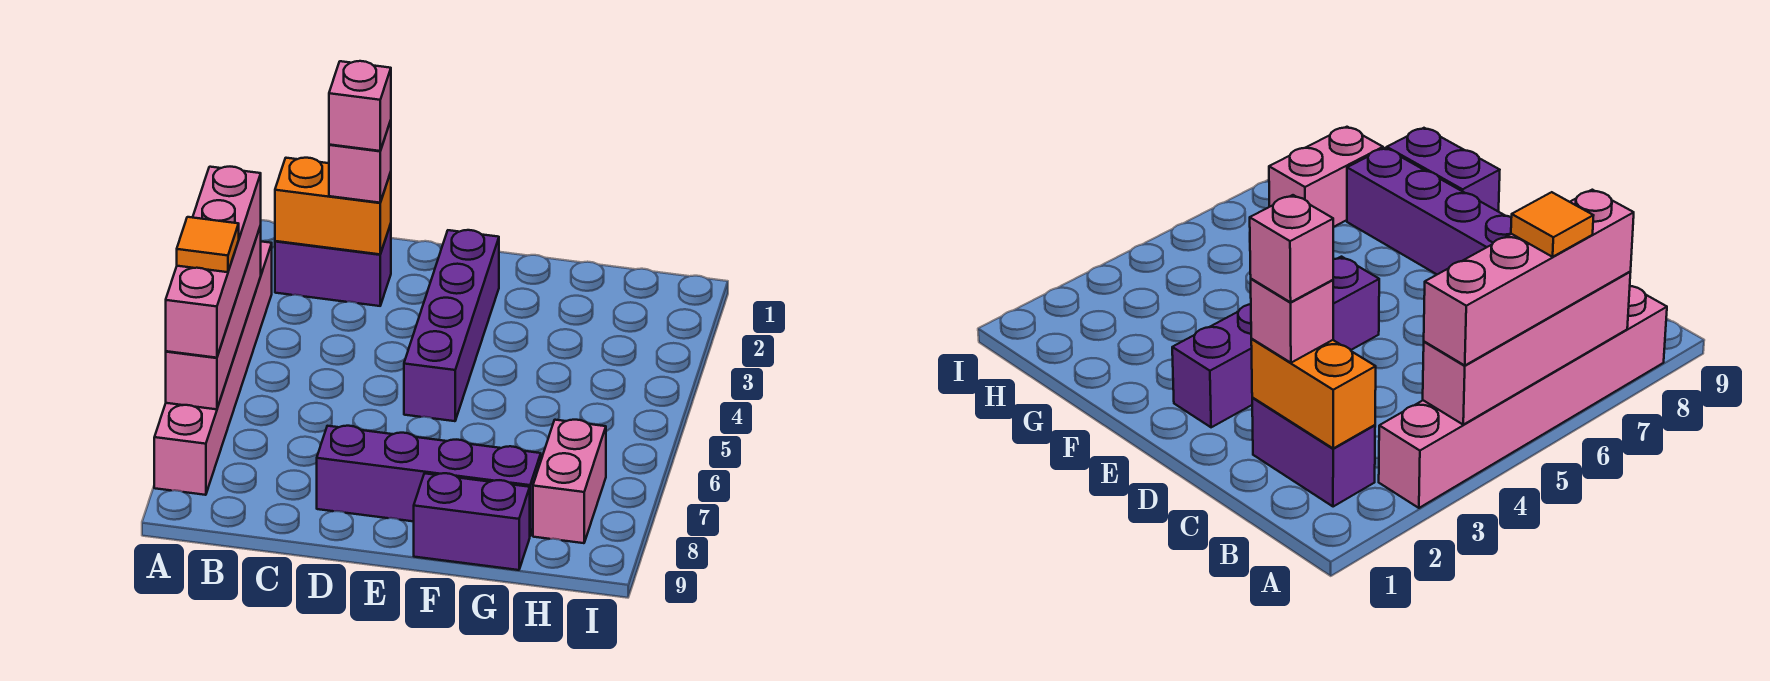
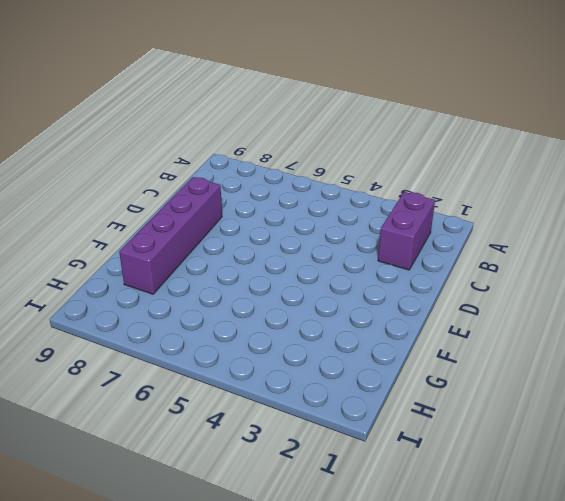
none -> pink brick A3:A8 level 1
none -> purple brick E2:E5 level 1
none -> purple brick F9:G9 level 1

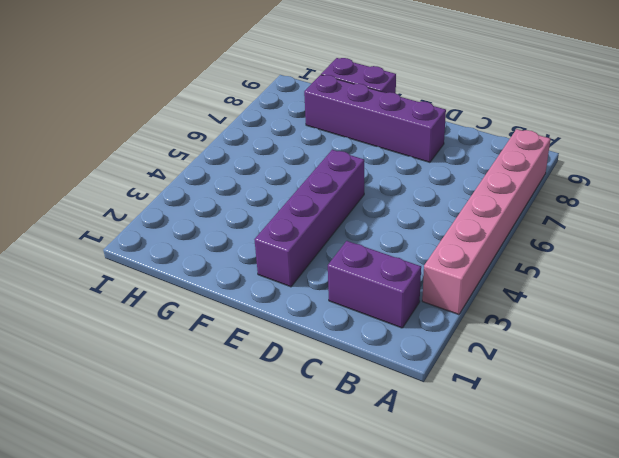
none -> pink brick H7:H8 level 1
none -> pink brick A4:A7 level 2
none -> orange brick B2:C2 level 2

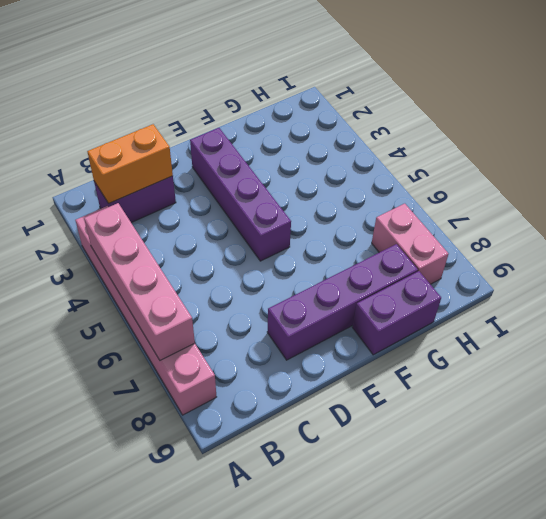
none -> pink brick A4:A7 level 3
none -> pink brick C2 level 3
none -> orange tile A6 level 4

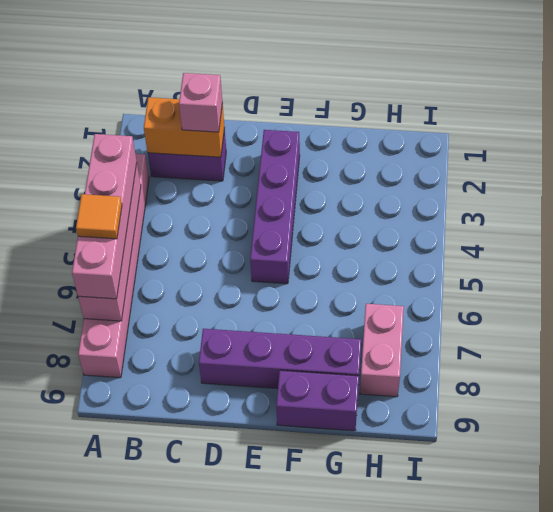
none -> pink brick C2 level 4

